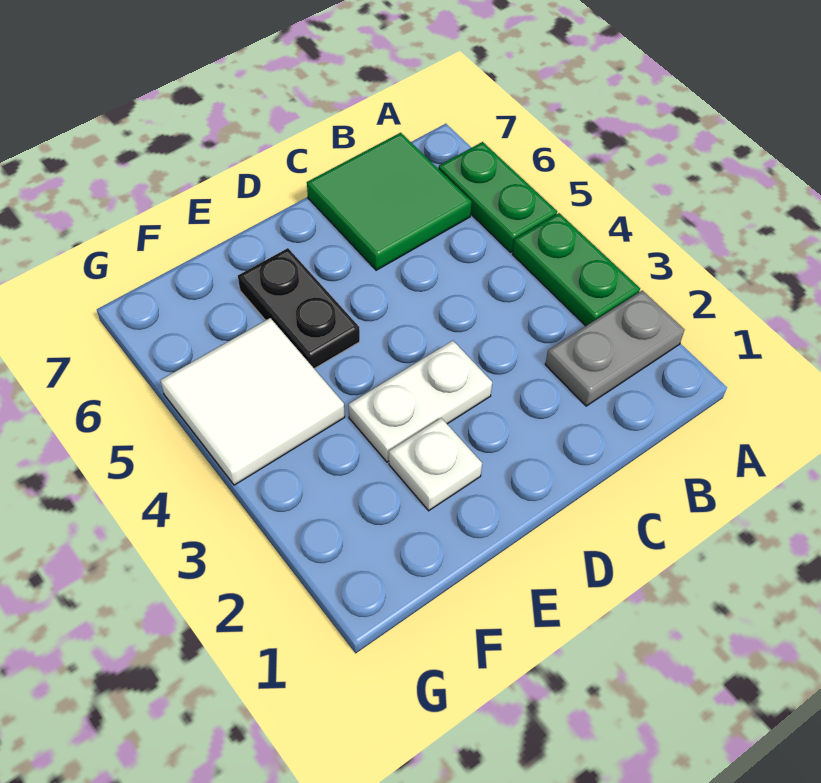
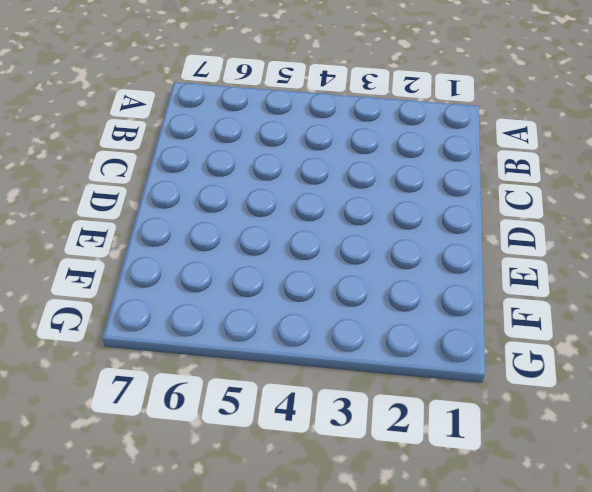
none -> grey plate A2:B2 level 1
none -> green plate A3:A4 level 1

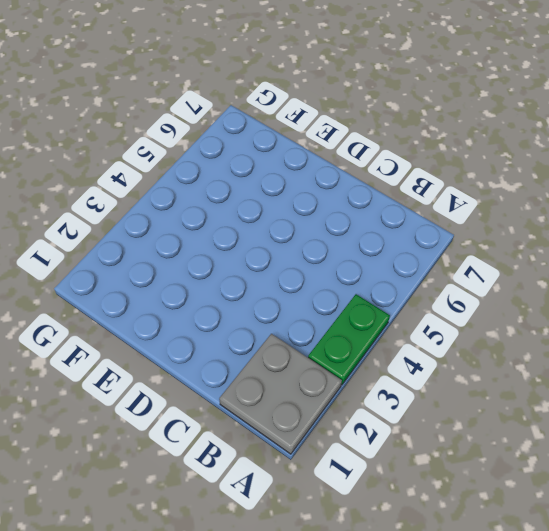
grey plate A1:B2 level 1 -> grey plate A2:B2 level 1
none -> green plate A5:A6 level 1
none -> green tile B6:C7 level 1

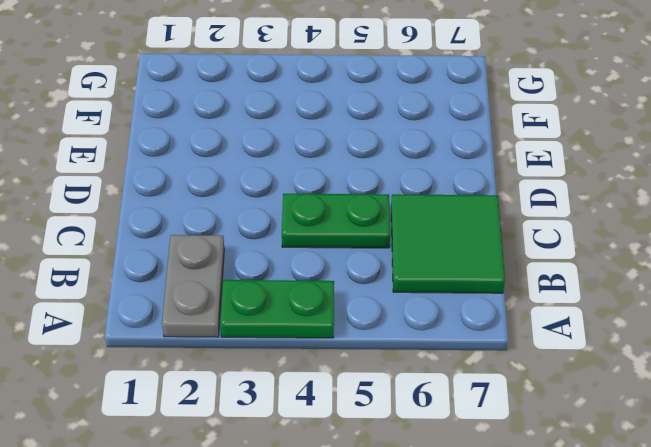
green plate C4:C5 level 1 -> green plate A5:A6 level 1
none -> white plate D3:E3 level 1
none -> white plate E2 level 1

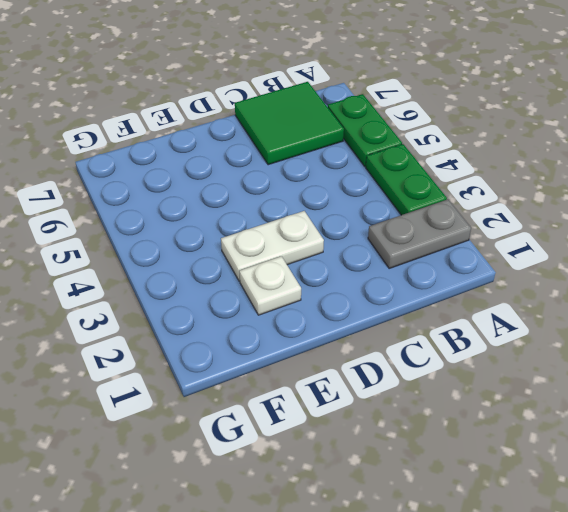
none -> black plate E5:E6 level 1
none -> white tile F4:G5 level 1

